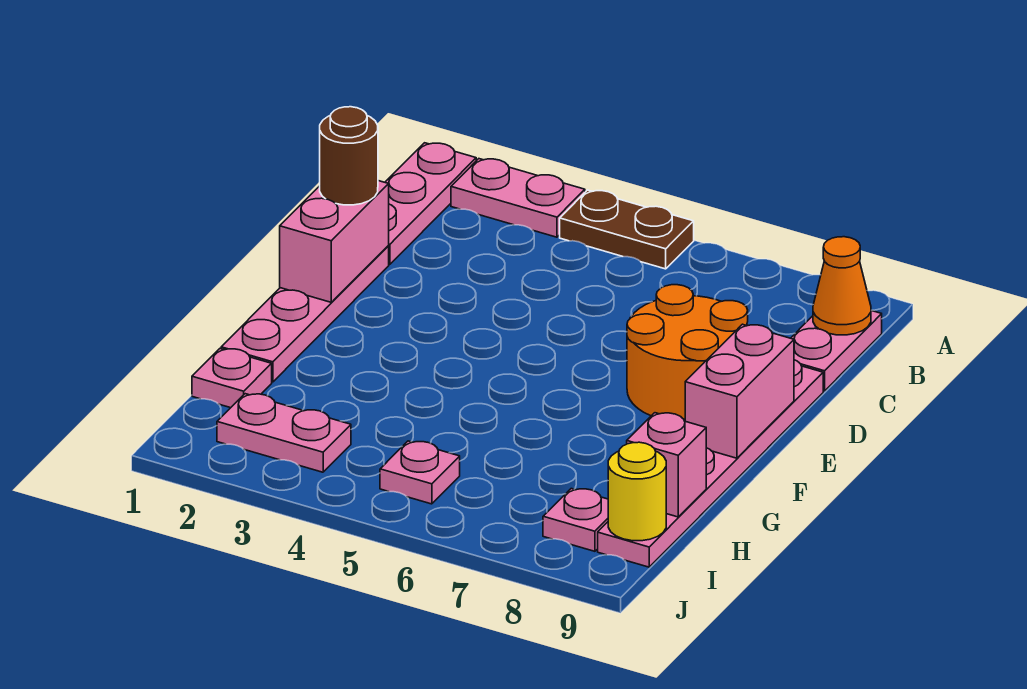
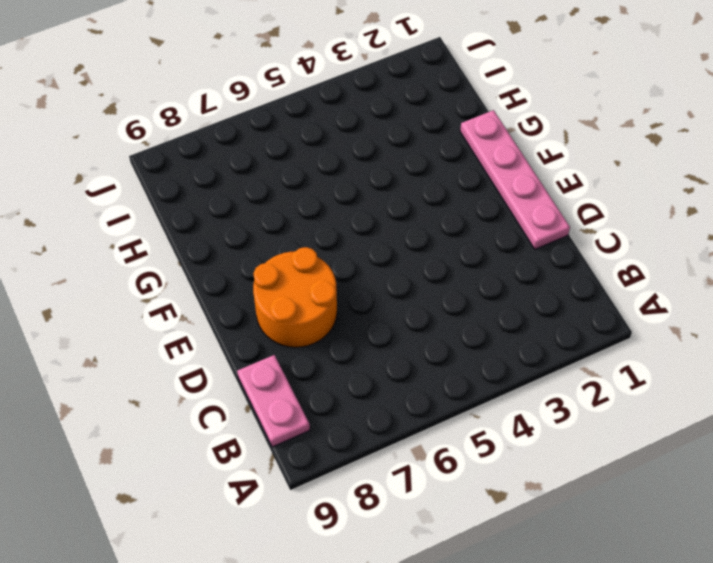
none -> pink plate A1:C1 level 1
none -> pink plate A2:A3 level 1
none -> brown plate A4:A5 level 1

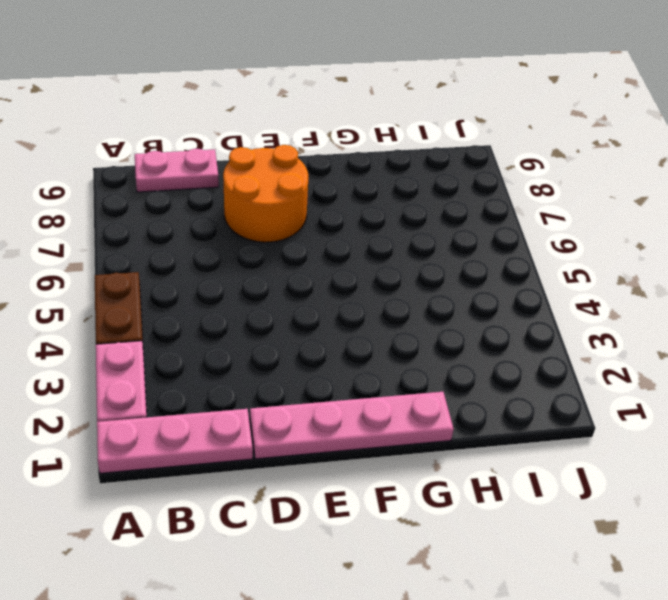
none -> pink plate D9:I9 level 1
none -> pink plate H1 level 1
none -> pink plate I2:I3 level 1

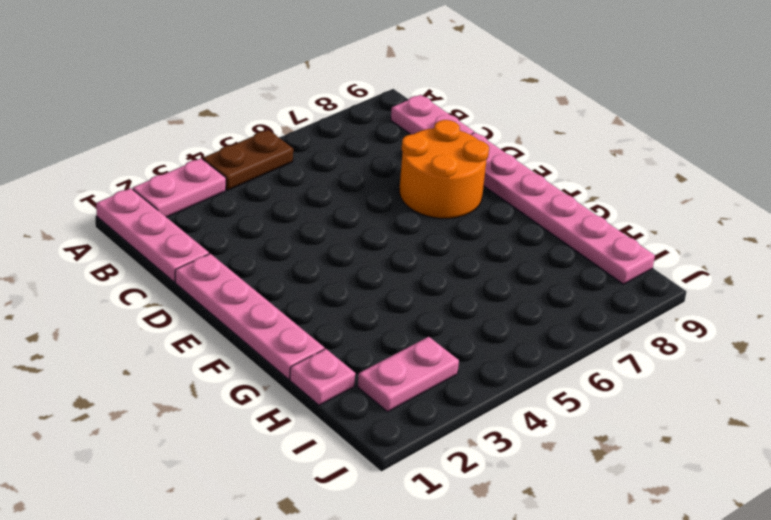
none -> pink plate I5 level 1
none -> pink plate I8 level 1
none -> orange cone B9 level 2

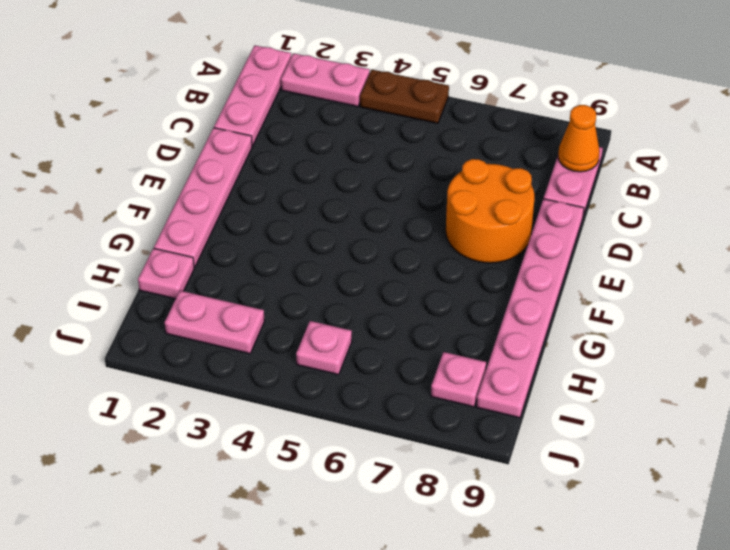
none -> pink brick D1:E1 level 2
none -> pink brick E9:F9 level 2
none -> pink brick H9 level 2

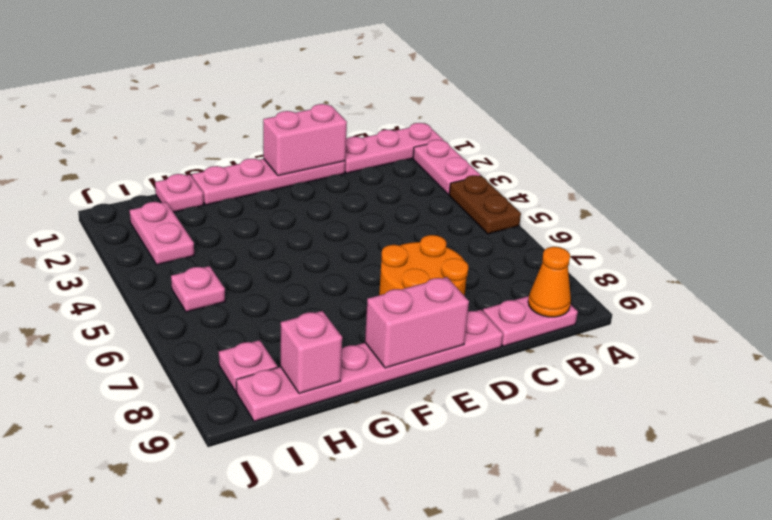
none -> yellow round brick I9 level 2
none -> brown round brick D1 level 3

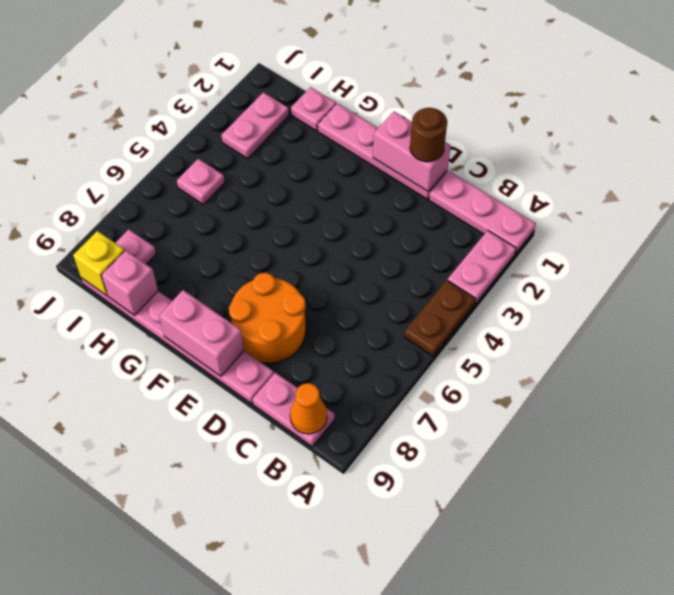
yellow brick I9 level 2 -> yellow round brick I9 level 2

